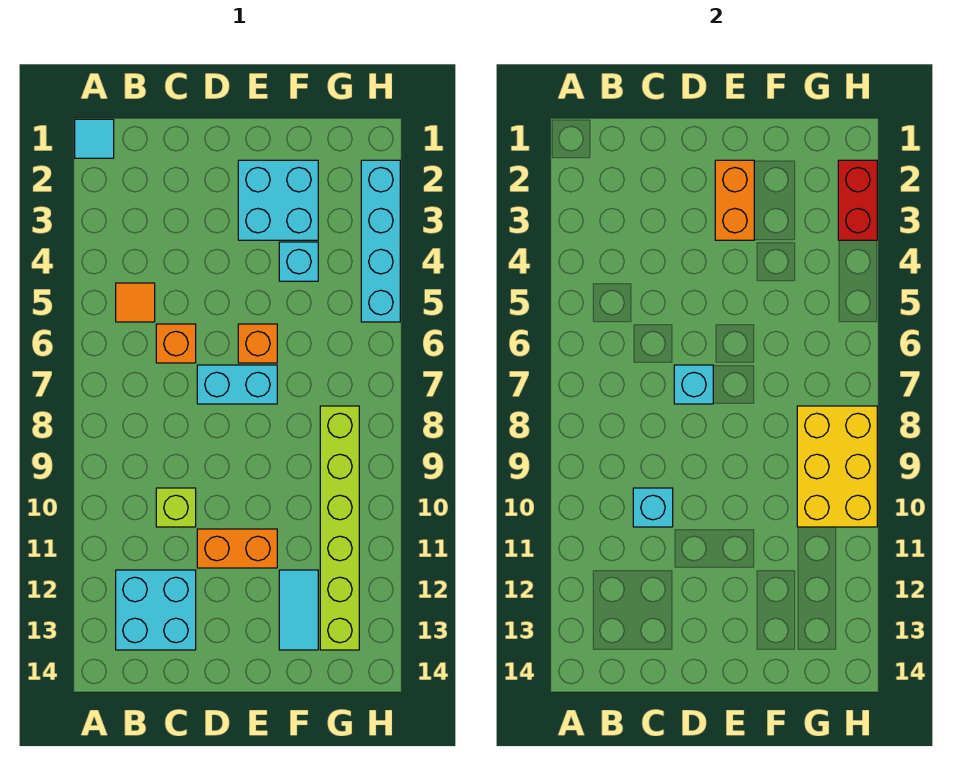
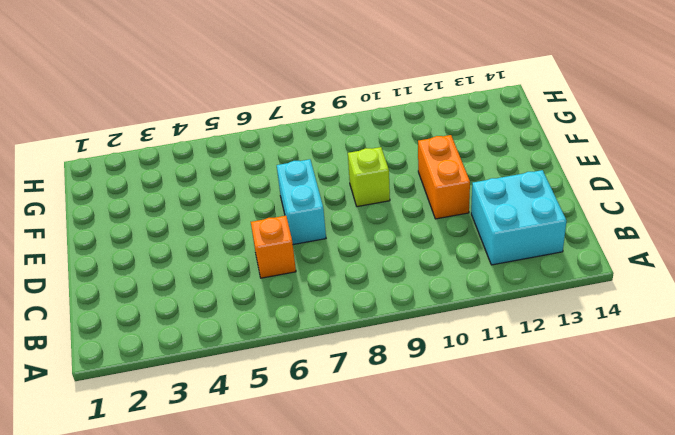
lime brick E9 level 1 -> lime brick C10 level 1
none -> cyan tile A1 level 1
none -> orange tile B5 level 1
none -> cyan brick E2:F3 level 1

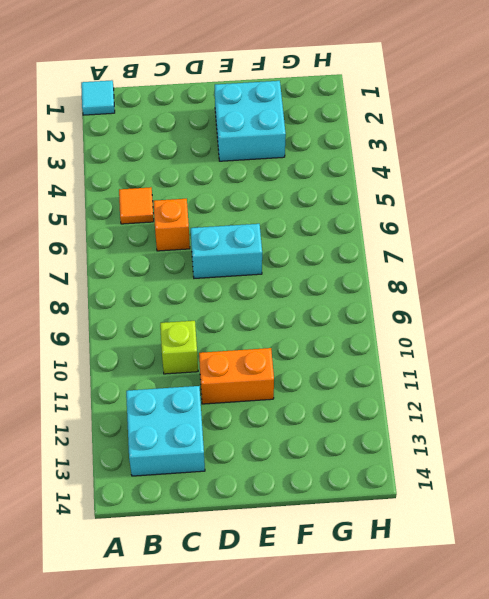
none -> orange brick E6 level 1
none -> cyan brick F4 level 1
none -> cyan tile F12:F13 level 1

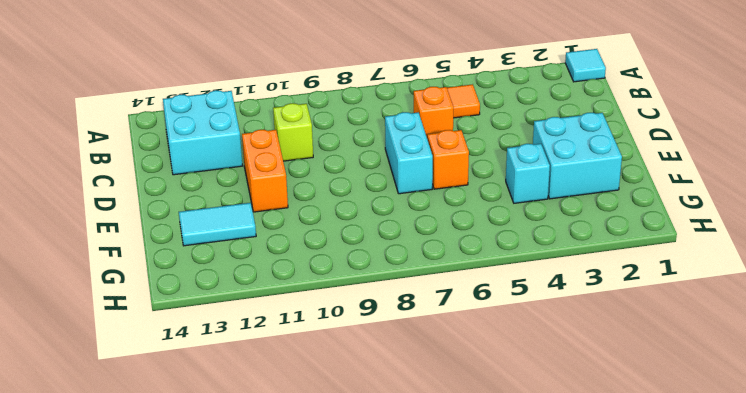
none -> lime brick G8:G13 level 1
none -> cyan brick H2:H5 level 1
none -> cyan brick C10 level 2

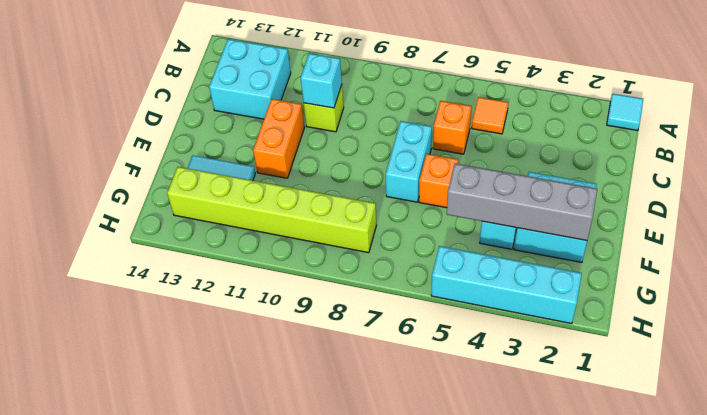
grey brick F2:F5 level 2 -> none
none -> cyan brick D7 level 2
none -> orange brick E2:E3 level 2
none -> yellow brick G8:H10 level 2

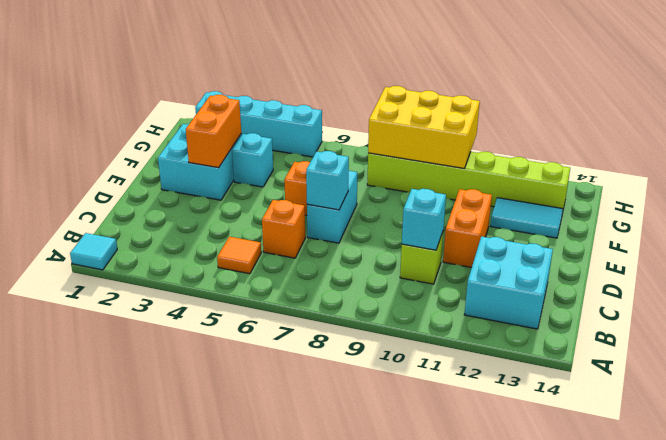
orange brick E3:F3 level 2 -> orange brick E2:E3 level 2
none -> red brick H2:H3 level 2

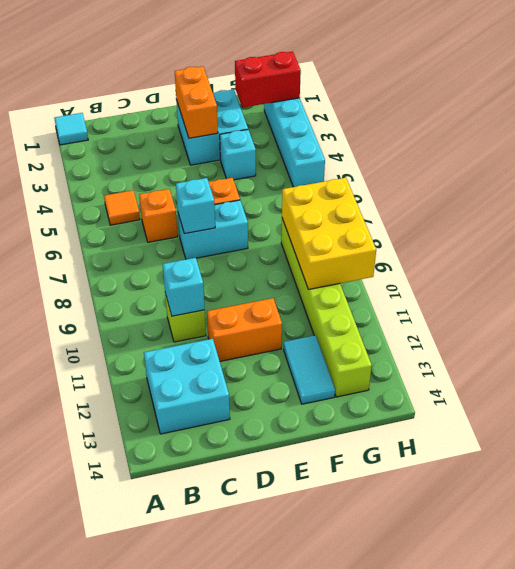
red brick G2:H2 level 2 -> red brick H2:H3 level 2

